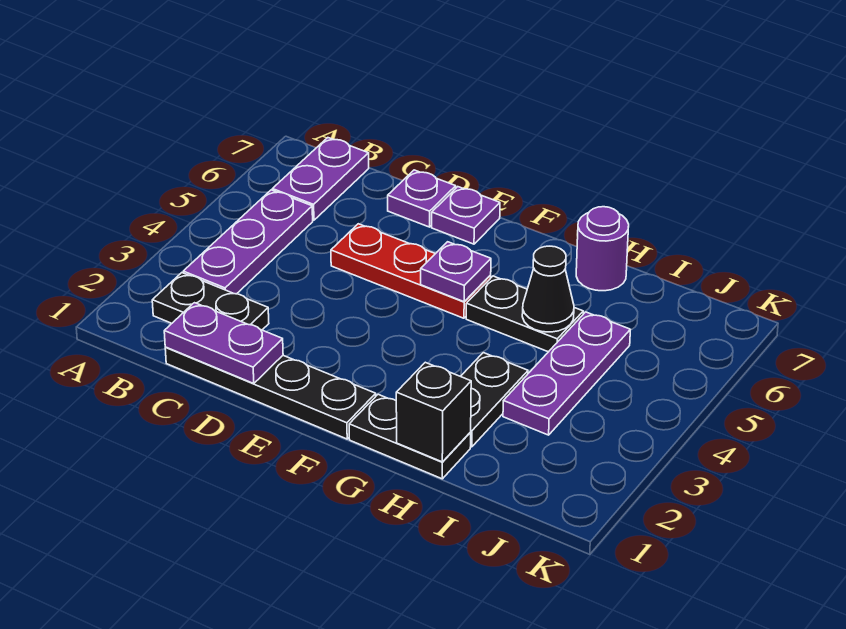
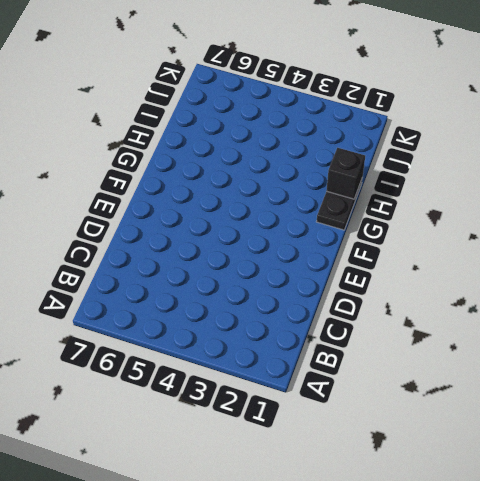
none -> black plate B2:C2 level 1
none -> purple plate B3:B5 level 1
none -> purple plate B6:B7 level 1

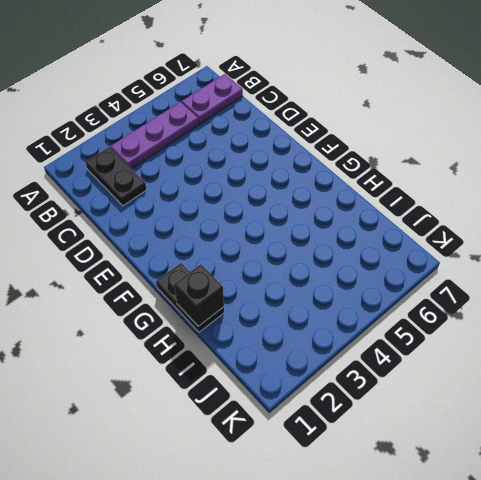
none -> black plate C1:F1 level 1
none -> red plate D5:F5 level 1
none -> purple plate D7 level 1

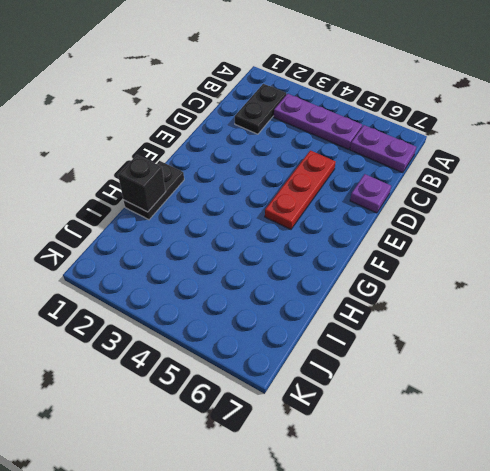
none -> black plate C1:F1 level 1
none -> purple plate E7 level 1
none -> black plate G5:H5 level 1

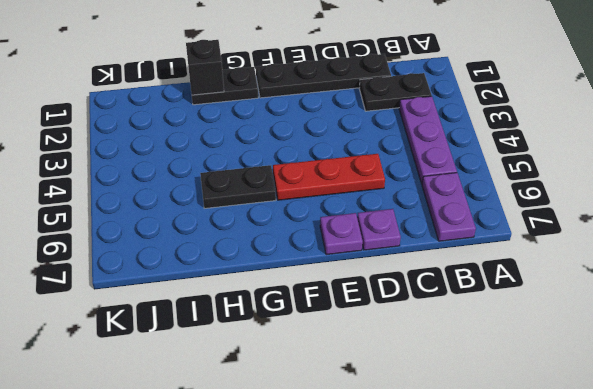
none -> black plate H2:H3 level 1
none -> purple round brick H7 level 1
none -> purple plate I3:I5 level 1

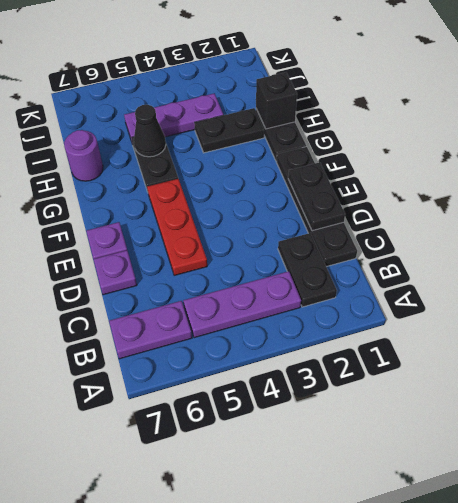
black plate D1:E1 level 2 -> purple plate C1:D1 level 2
none -> purple plate F5 level 2

